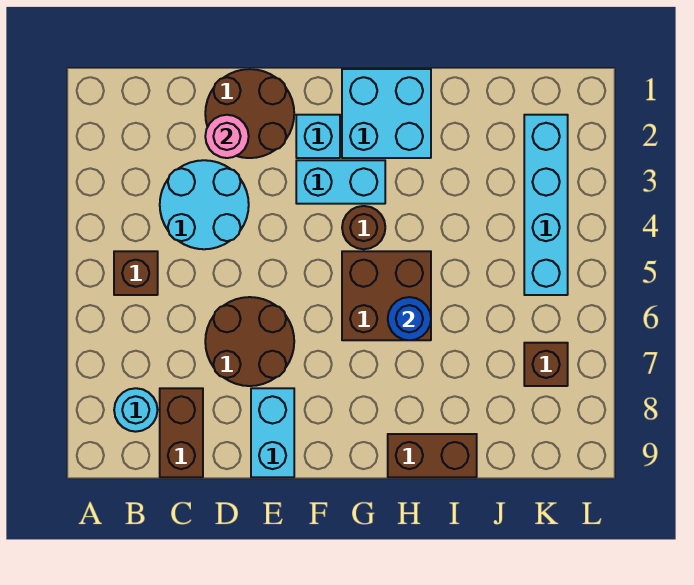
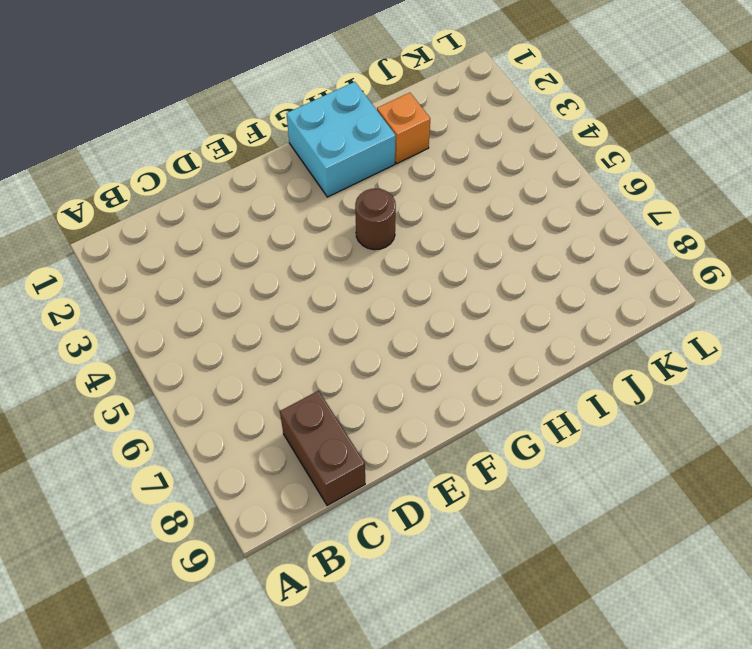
orange brick I2 level 1 -> none
none -> brown brick B5 level 1
none -> cyan round brick B8 level 1
none -> cyan round brick C3:D4 level 1

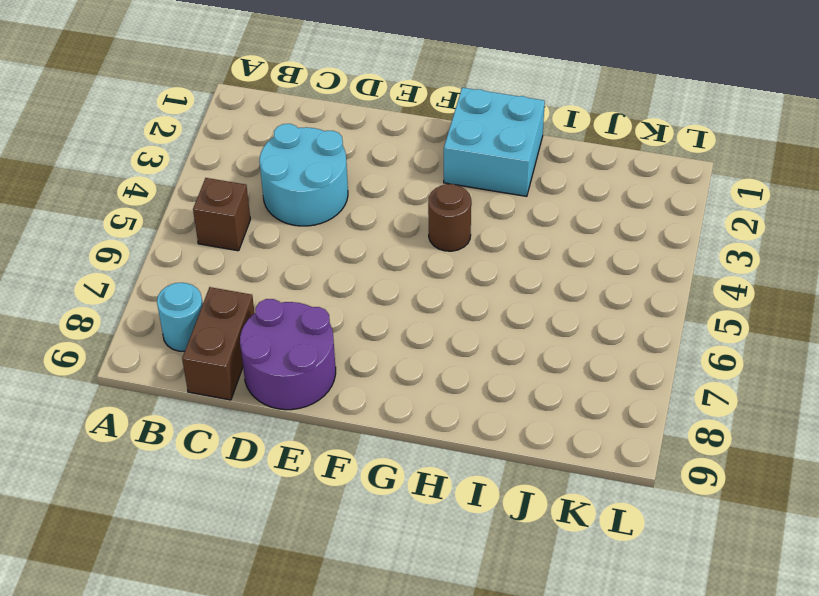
purple round brick D8:E9 level 1 -> cyan brick E8:E9 level 1
none -> brown round brick D1:E2 level 1
none -> brown round brick D6:E7 level 1
none -> cyan brick F2 level 1

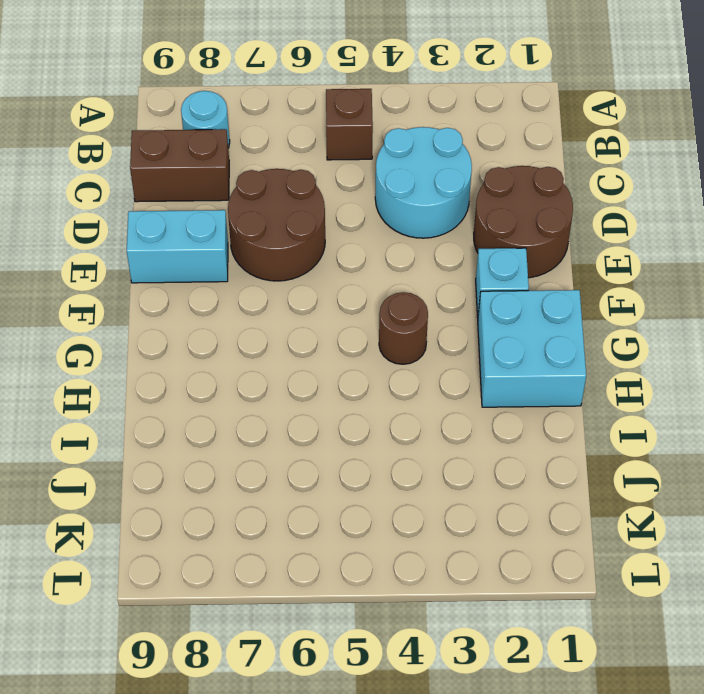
none -> cyan brick F3:G3 level 1
none -> brown brick G5:H6 level 1
none -> brown brick H9:I9 level 1

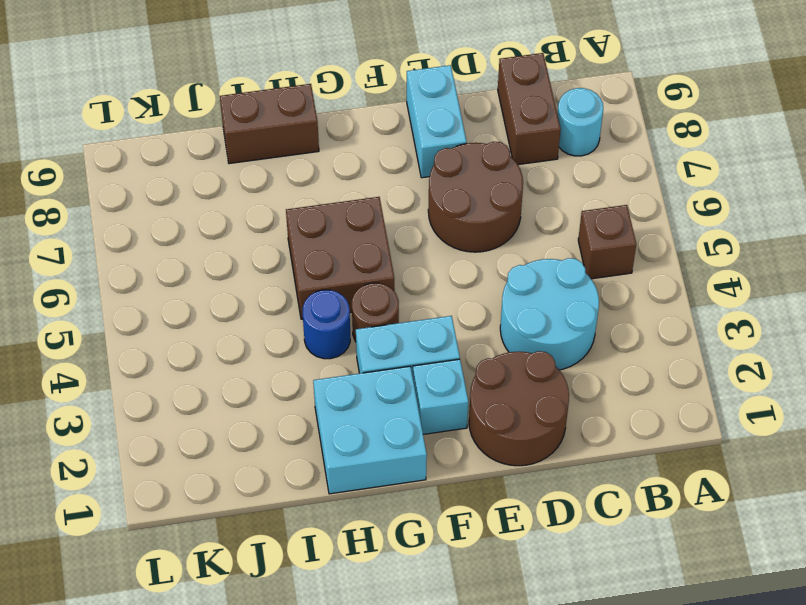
blue round brick H4 level 1 -> blue round brick H6 level 2
none -> cyan brick K2:K5 level 1
none -> brown brick K7 level 1
none -> pink round brick D2 level 2

